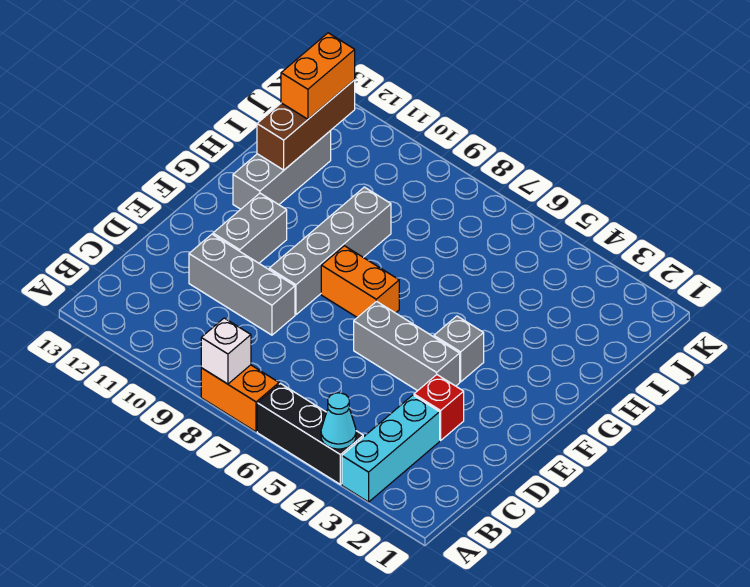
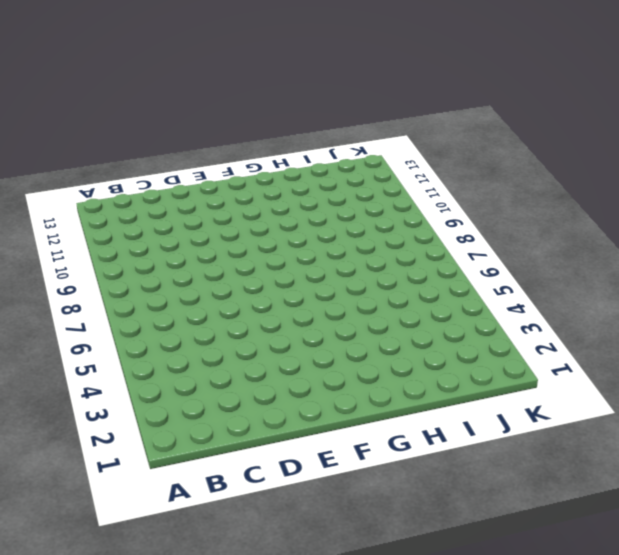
none -> cyan brick A3:C3 level 1
none -> black brick A4:A6 level 1
none -> orange brick A7:A8 level 1

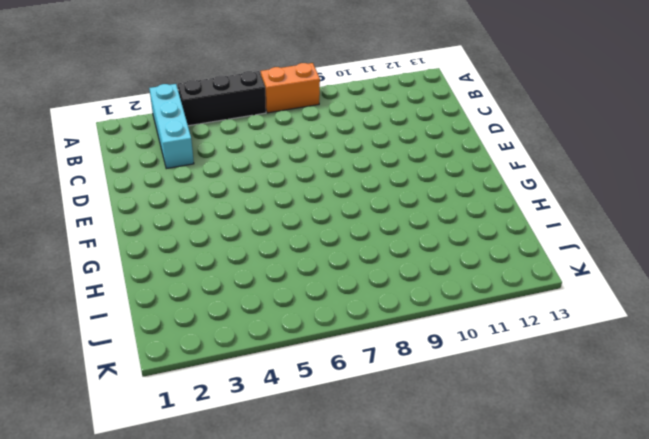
none -> red brick D3 level 1
none -> grey brick D9:D11 level 1
none -> grey brick E4:E6 level 1

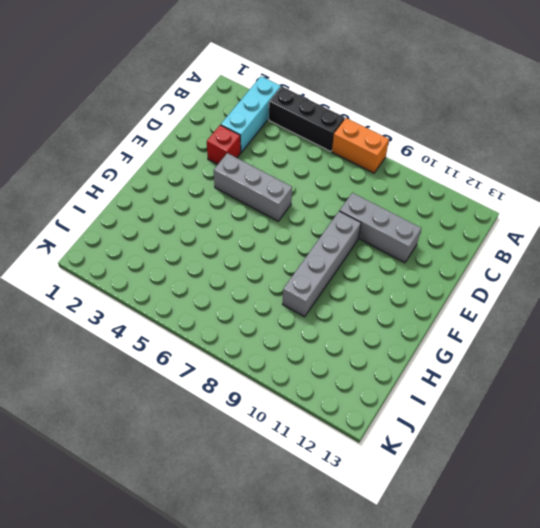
none -> grey brick E11:F11 level 1
none -> grey brick F4 level 1
none -> orange brick F7:F8 level 1

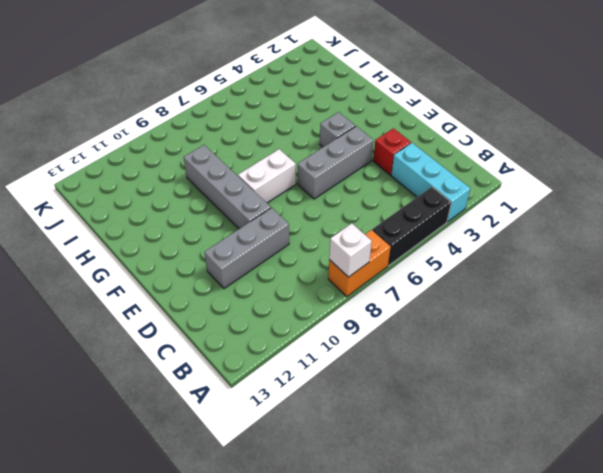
white brick F7:F8 level 1 -> orange brick F7:F8 level 1
none -> grey brick E11:F11 level 1
none -> grey brick G12:I12 level 1
none -> cyan cone A4 level 2

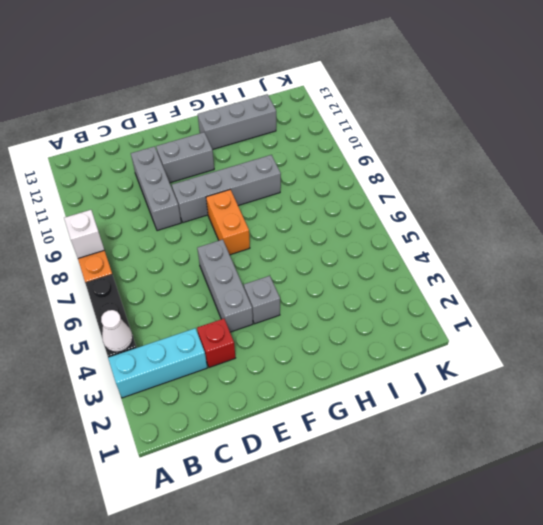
white cone A4 level 2 -> cyan cone A4 level 2
none -> brown brick H12:J12 level 2
none -> orange brick I12:J12 level 3

